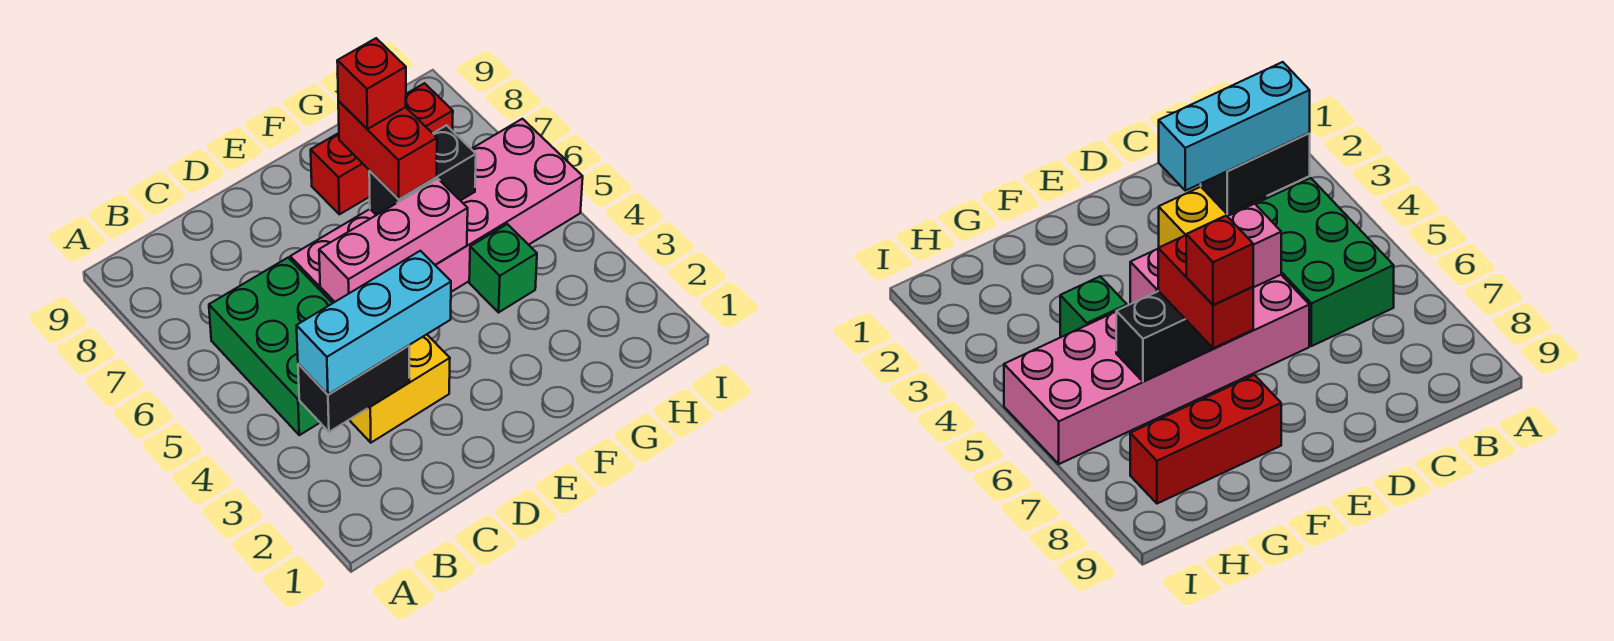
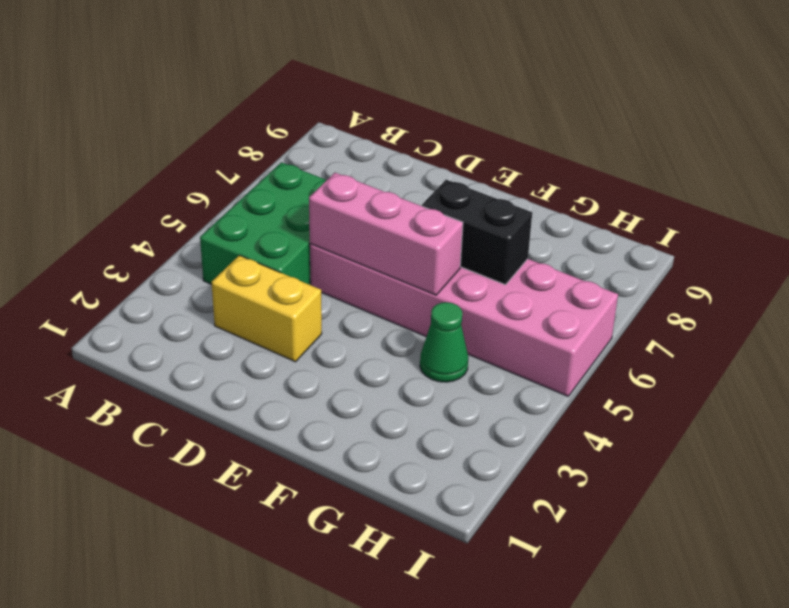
green cone G4 level 1 -> green brick G4 level 1
none -> red brick F8:H8 level 1
none -> black brick B3:C3 level 2

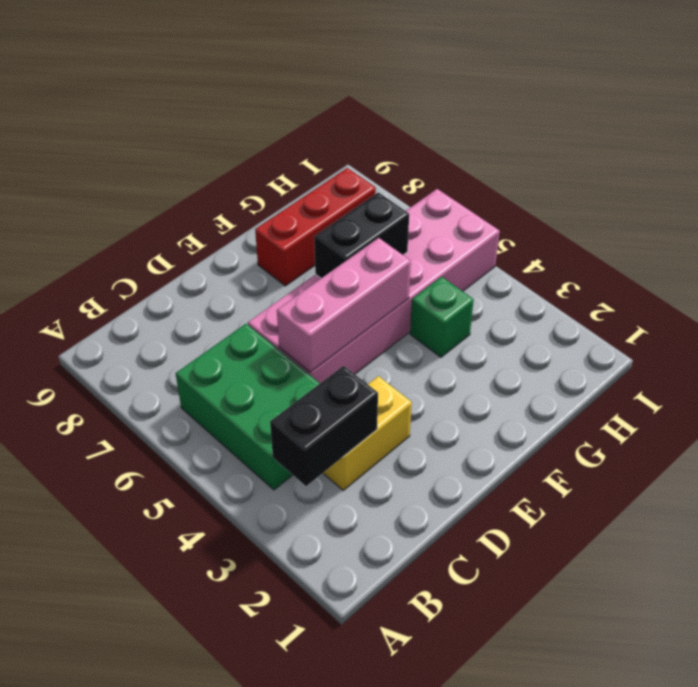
none -> cyan brick B3:D3 level 3
none -> red brick F6:F7 level 3

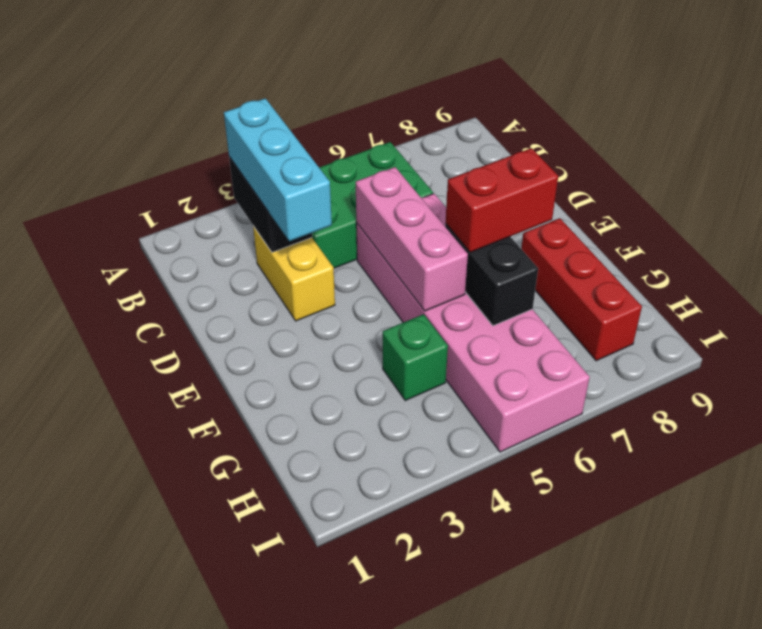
none -> red brick F7 level 4

